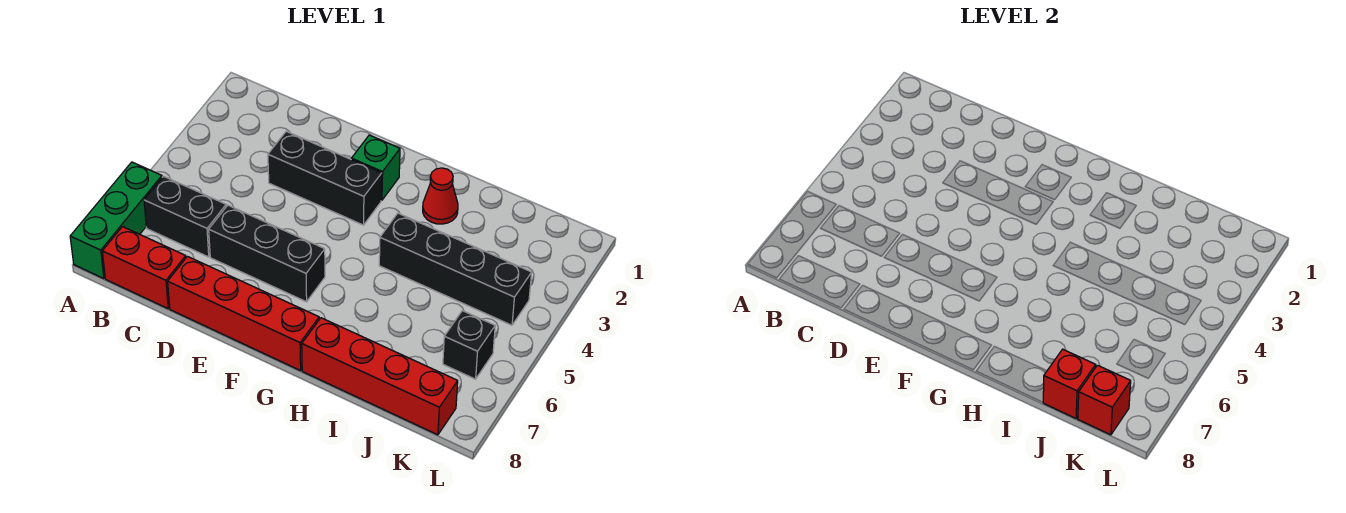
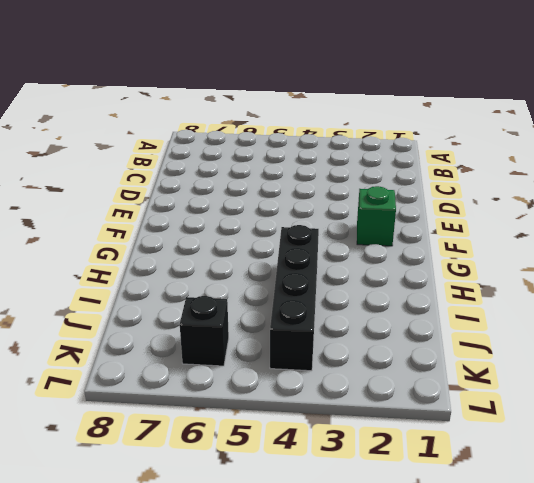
none -> green brick A6:A8 level 1
none -> black brick B6:C6 level 1
none -> red brick B8:C8 level 1

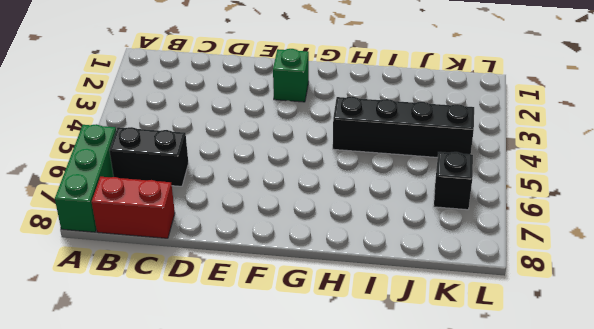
none -> black brick D3:F3 level 1
none -> black brick D6:F6 level 1
none -> red brick D8:G8 level 1

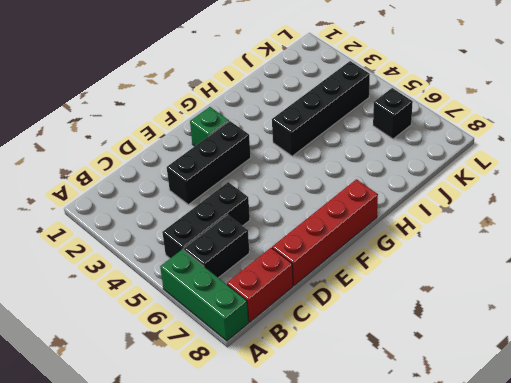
black brick B5:D5 level 1 -> black brick D6:F6 level 1
none -> red cone H2 level 1
none -> red brick H8:K8 level 1
none -> red brick J8 level 2

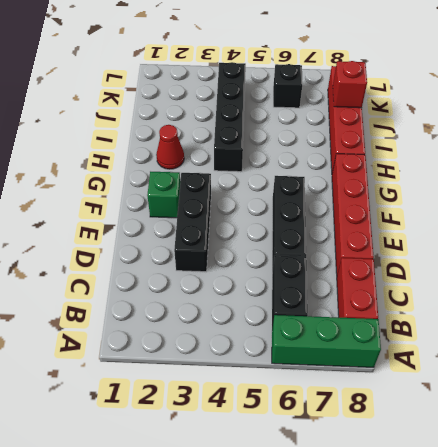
none -> red brick K8 level 2

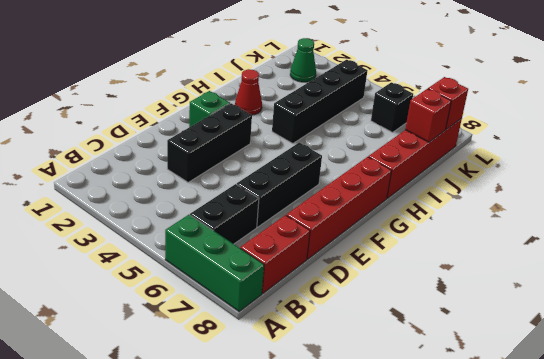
green cone K2 level 1 -> none

